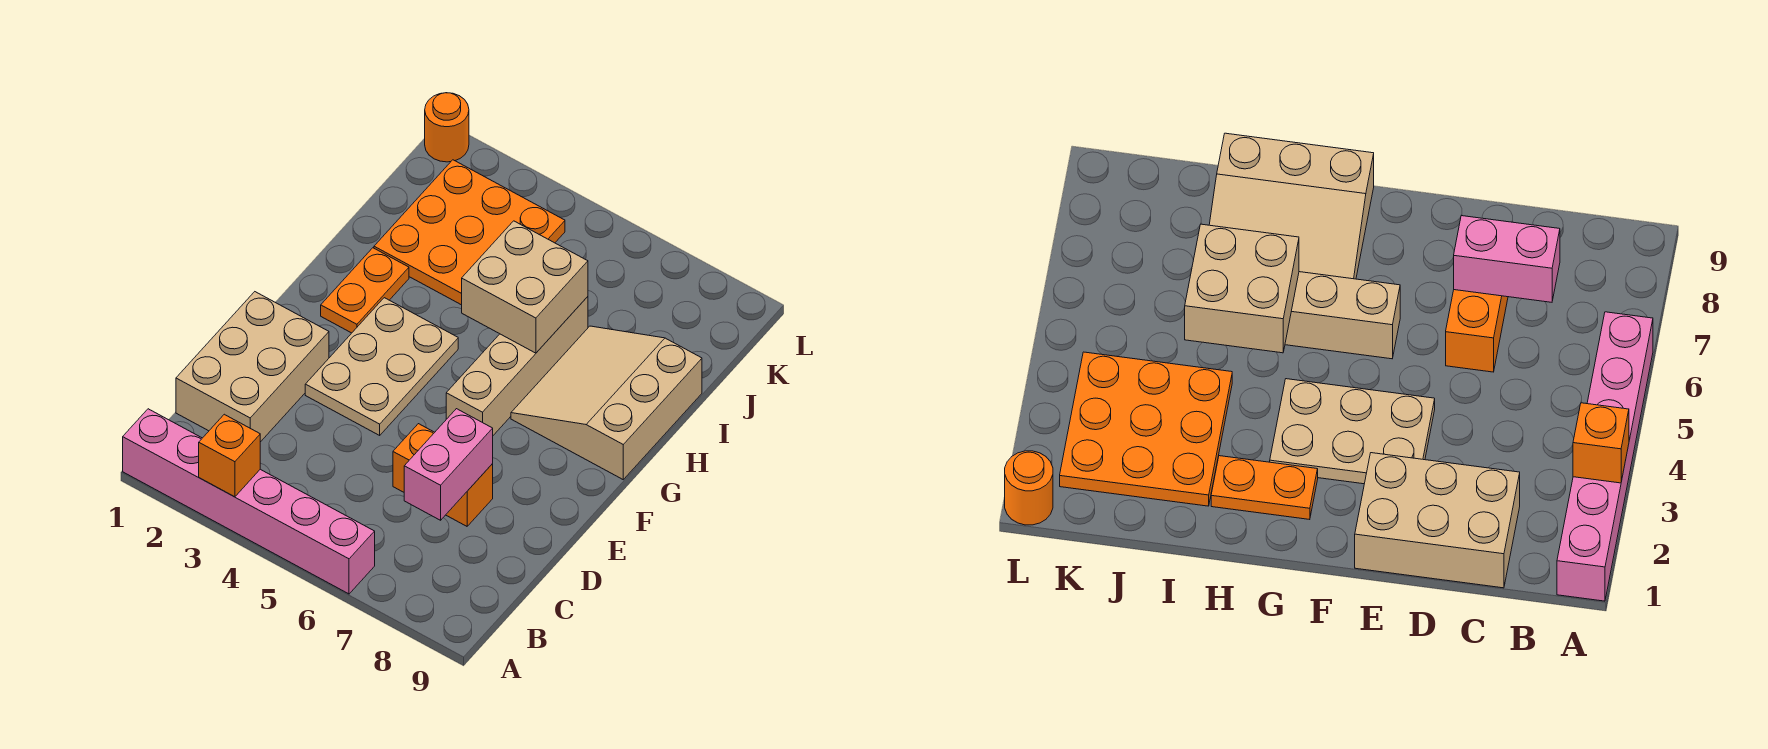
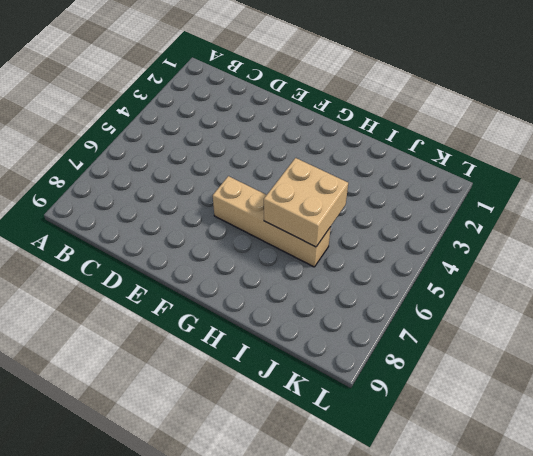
none -> pink brick A1:A6 level 1
none -> tan brick C1:E2 level 1
none -> orange brick D6:D7 level 1

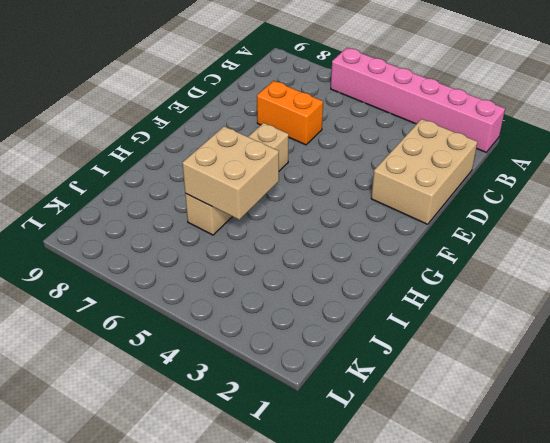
none -> tan plate E3:G4 level 1
none -> orange plate G2:H2 level 1
none -> tan slope G7:I9 level 1 top 9

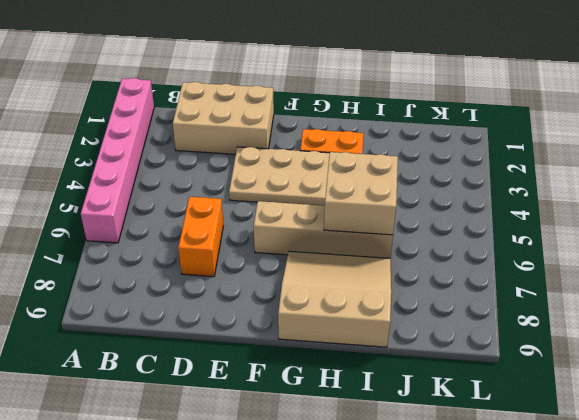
none -> orange plate I2:K4 level 1
none -> orange round brick L1 level 1
none -> orange brick A3 level 2

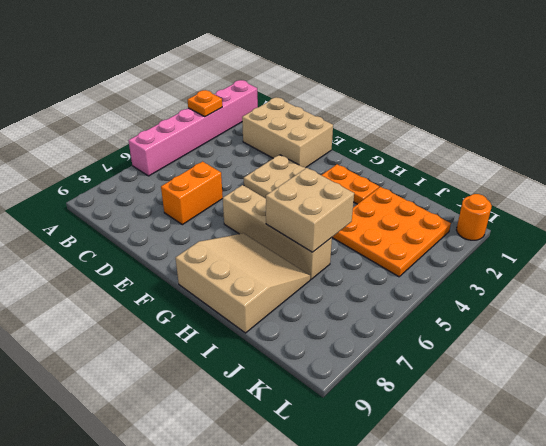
orange plate A3 level 2 -> orange brick A3 level 2
none -> pink brick C7:D7 level 2

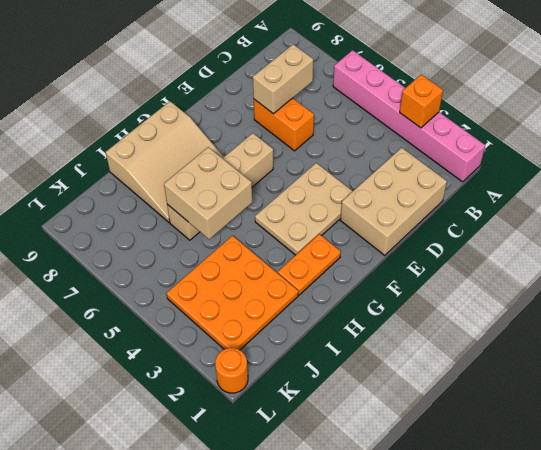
tan brick C7:D7 level 2 -> pink brick C7:D7 level 2

